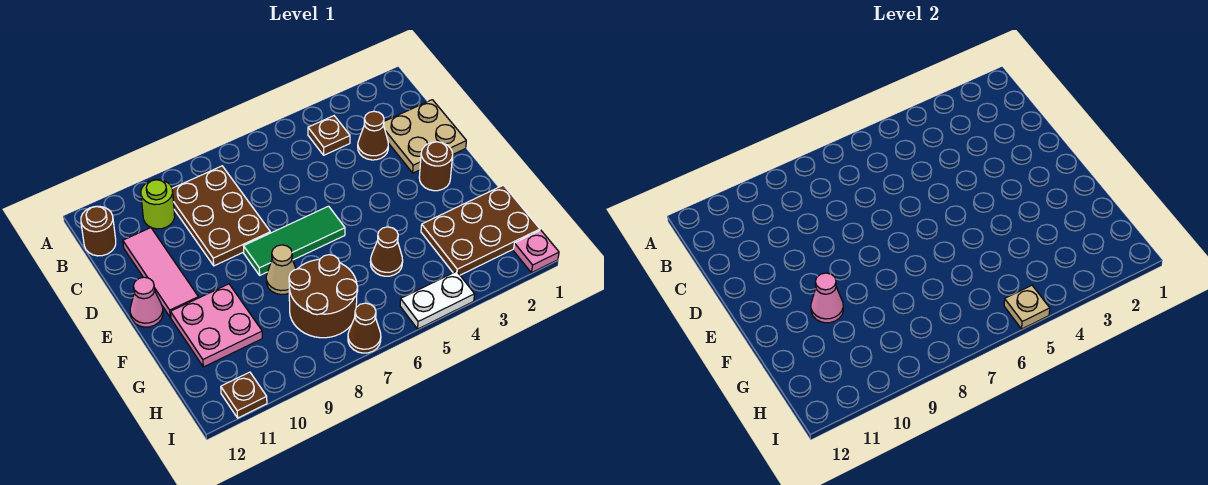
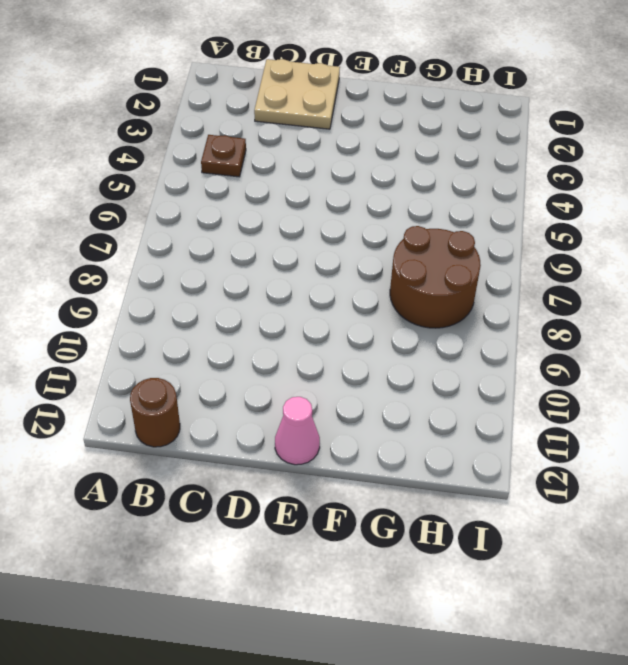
none -> brown plate B8:D9 level 1
none -> lime round brick B10 level 1
none -> brown cone C3 level 1

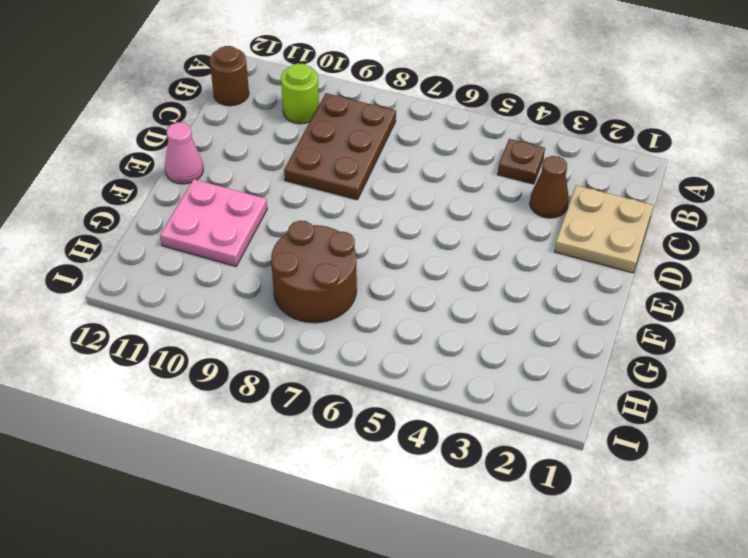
none -> pink tile C11:E11 level 1
none -> brown round brick E2 level 1
none -> green tile E6:E8 level 1

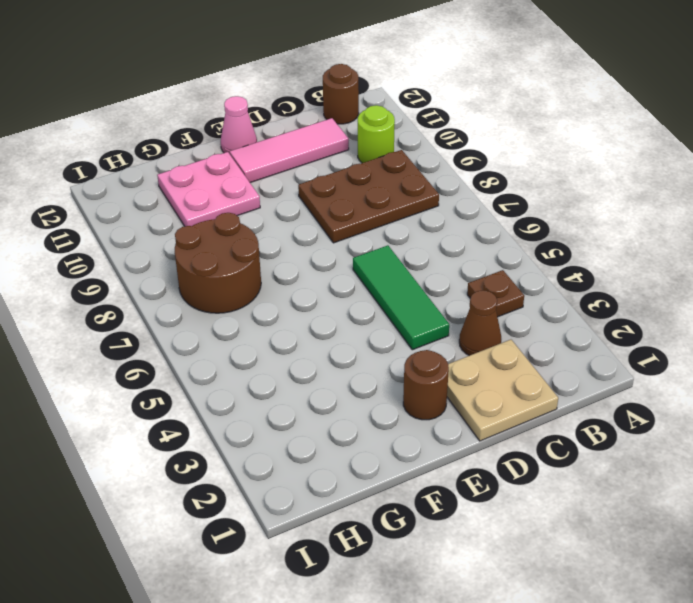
green tile D4:D6 level 1 -> green tile E6:E8 level 1
none -> tan cone F8 level 1
none -> brown plate G1:H3 level 1
none -> brown cone G5 level 1

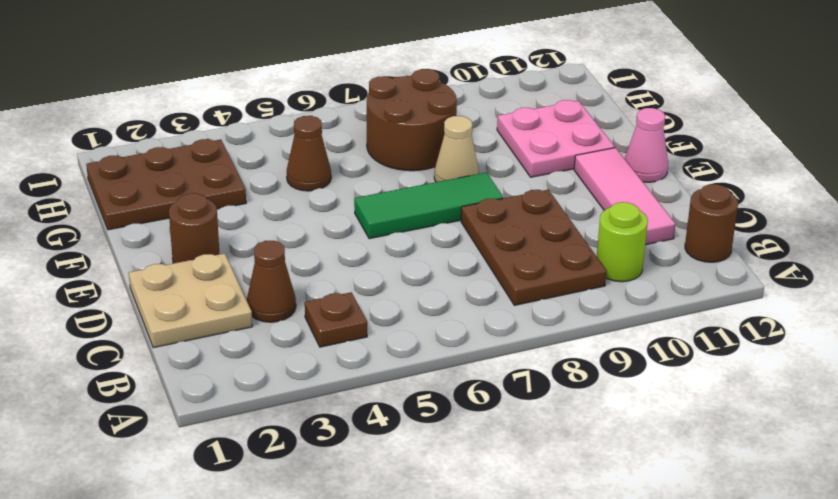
none -> pink plate I1 level 1
none -> white plate I4:I5 level 1
none -> brown cone I7 level 1

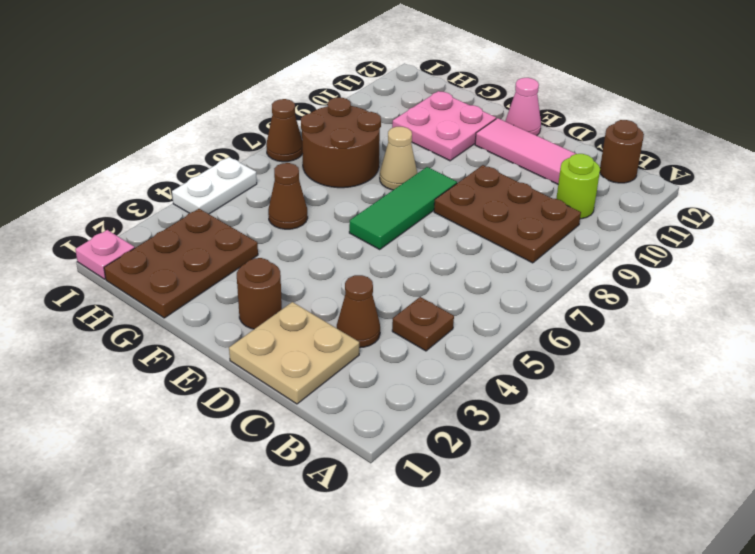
none -> brown plate I11 level 1
none -> pink cone F10 level 2
none -> tan plate I5 level 2

